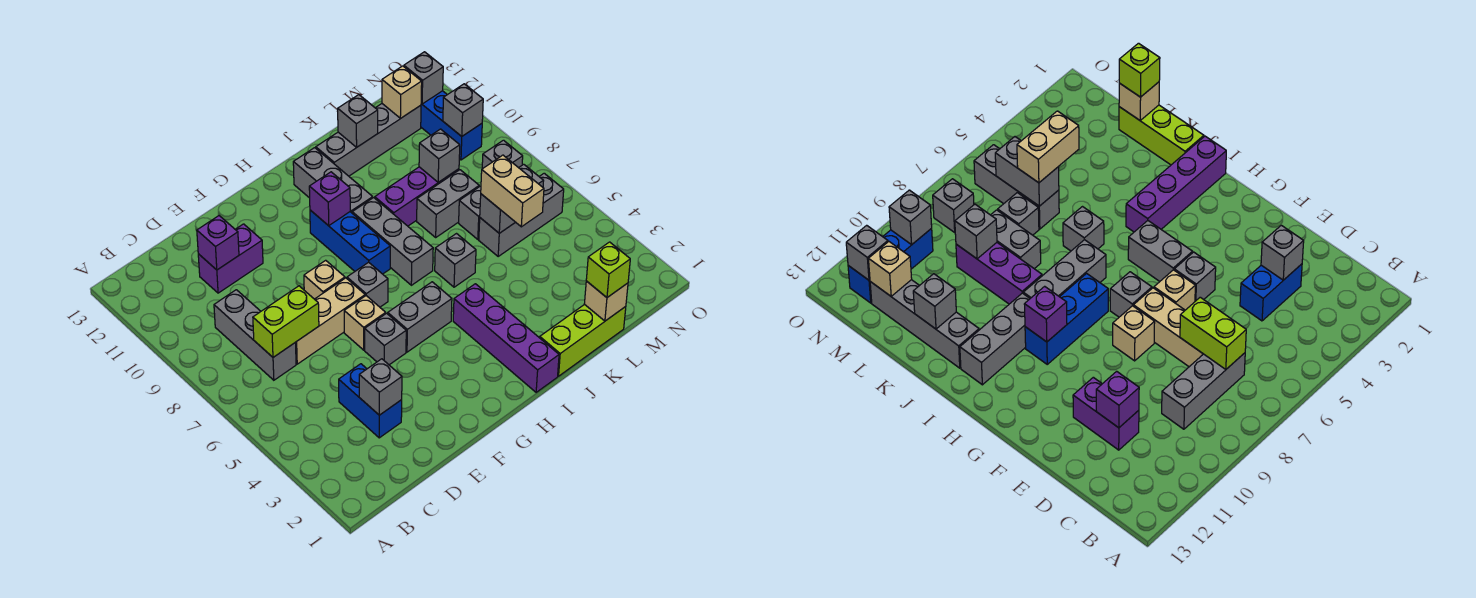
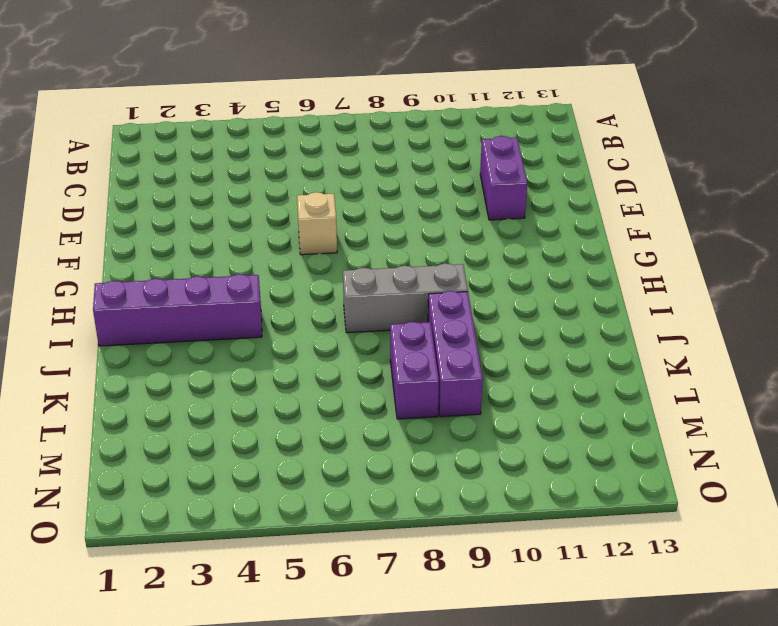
purple brick K8:L8 level 1 -> grey brick K8:L8 level 1
none -> grey brick C7:C9 level 1
none -> blue brick D3:D4 level 1
none -> tan brick D7:F7 level 1
none -> grey brick F5 level 1

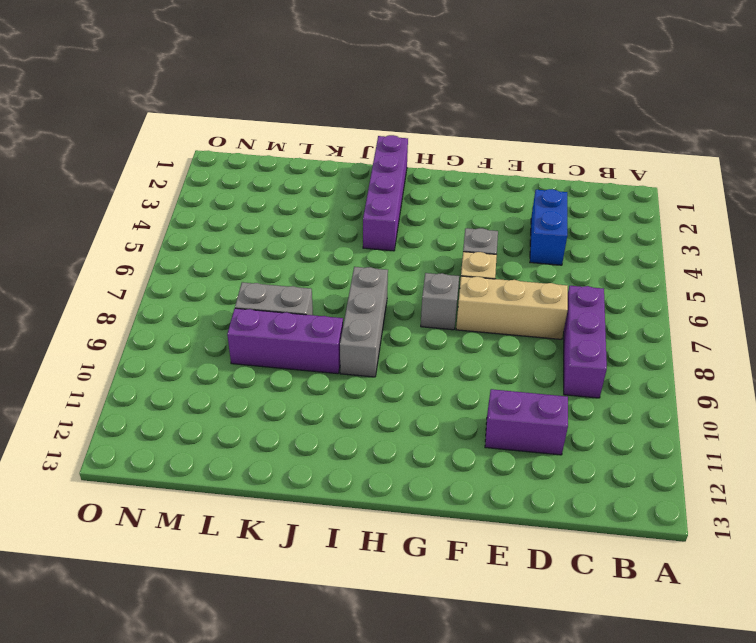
purple brick C7:C9 level 1 -> grey brick C7:C9 level 1
none -> tan brick F8 level 1
none -> grey brick G5:H5 level 1
none -> blue brick H8:H10 level 1
none -> grey brick I10:I12 level 1

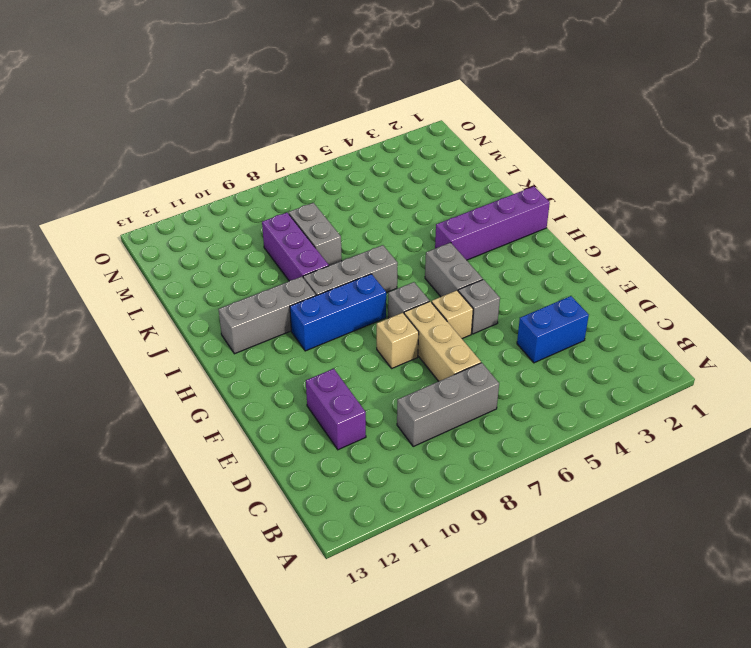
none -> lime brick J1:L1 level 1
none -> grey brick J6 level 1
none -> grey brick J12:M12 level 1
none -> grey brick L6:N6 level 1

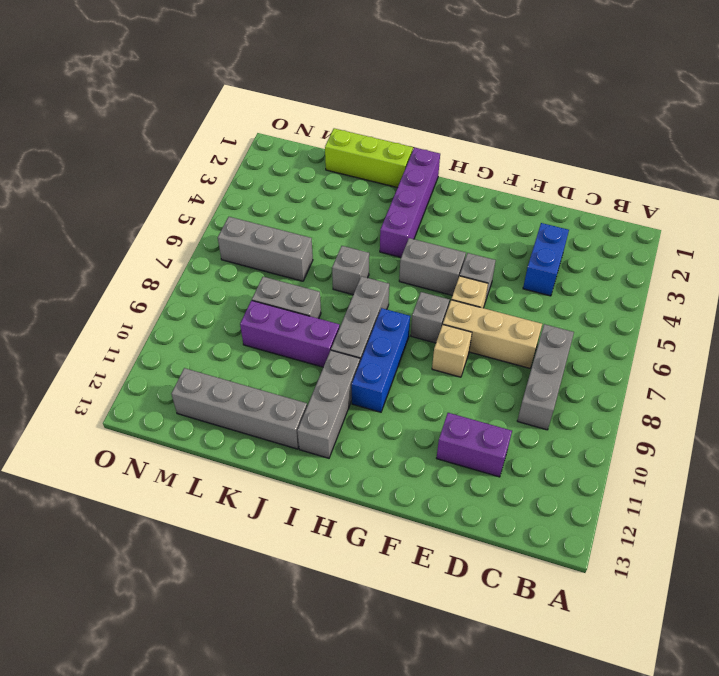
none -> grey brick L7 level 1
none -> grey brick N8 level 1
none -> blue brick N10:N12 level 1
none -> lime brick C7:D7 level 2

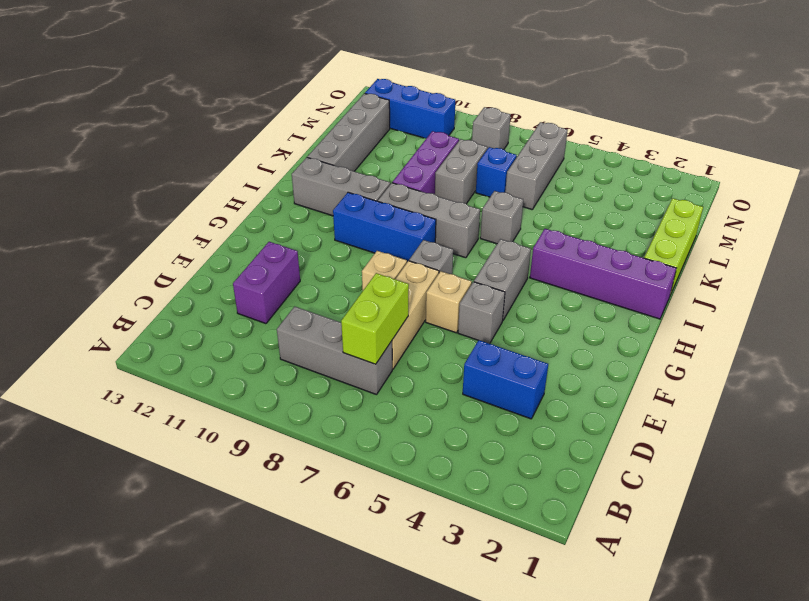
blue brick L7 level 1 -> grey brick L7 level 1
none -> grey brick D3 level 2
none -> purple brick D11 level 2
none -> purple brick H10 level 2
none -> grey brick K12 level 2

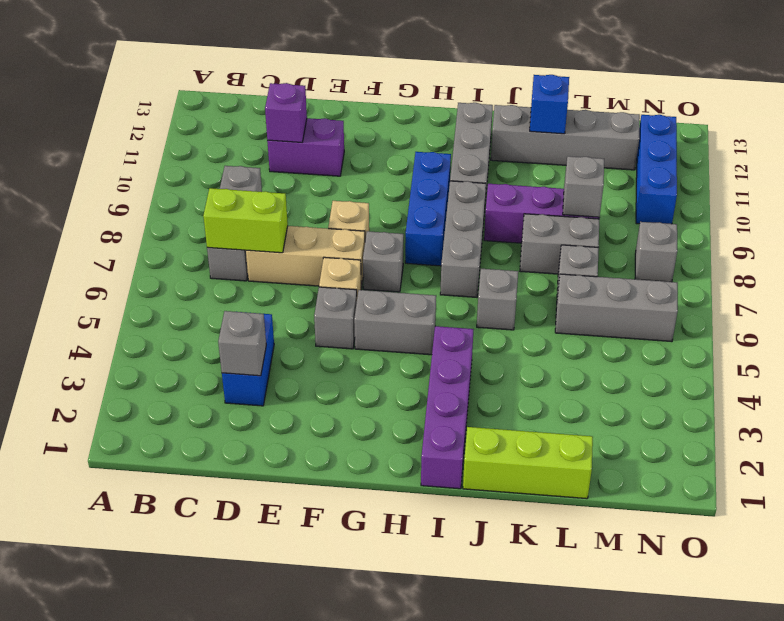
blue brick K12 level 2 -> grey brick K12 level 2
none -> purple brick H10 level 2
none -> tan brick L1 level 2
none -> grey brick L6:M6 level 2
none -> tan brick M12 level 2

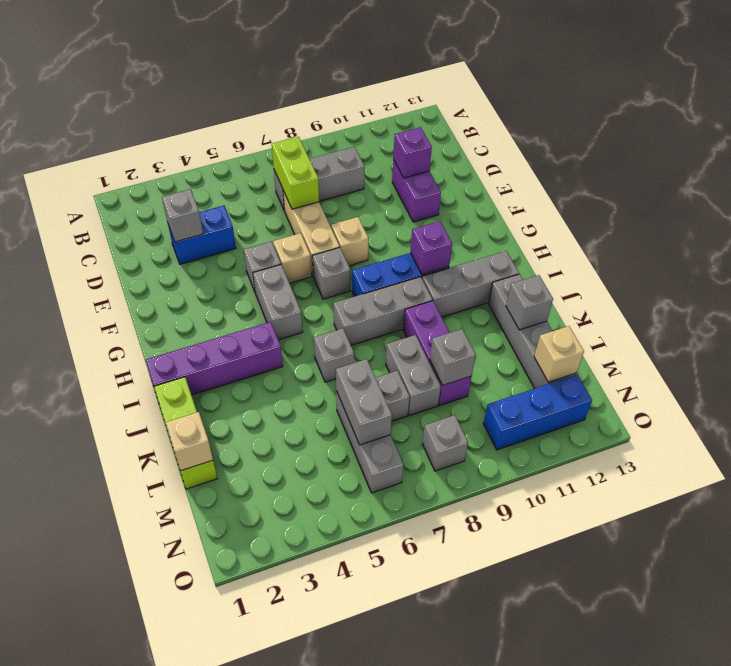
none -> grey brick N10 level 2
none -> grey brick N12 level 2
none -> lime brick L1 level 3
none -> tan brick L5:L6 level 3

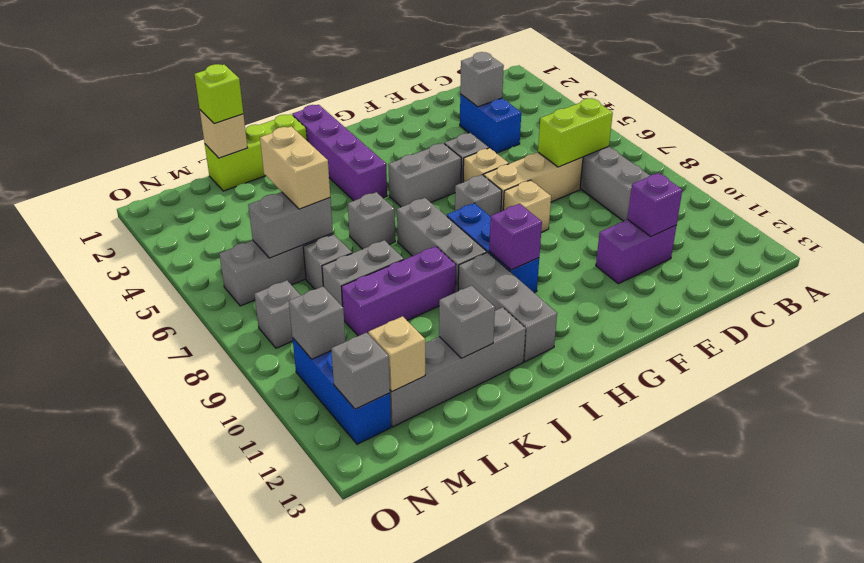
none -> grey brick L9 level 2

